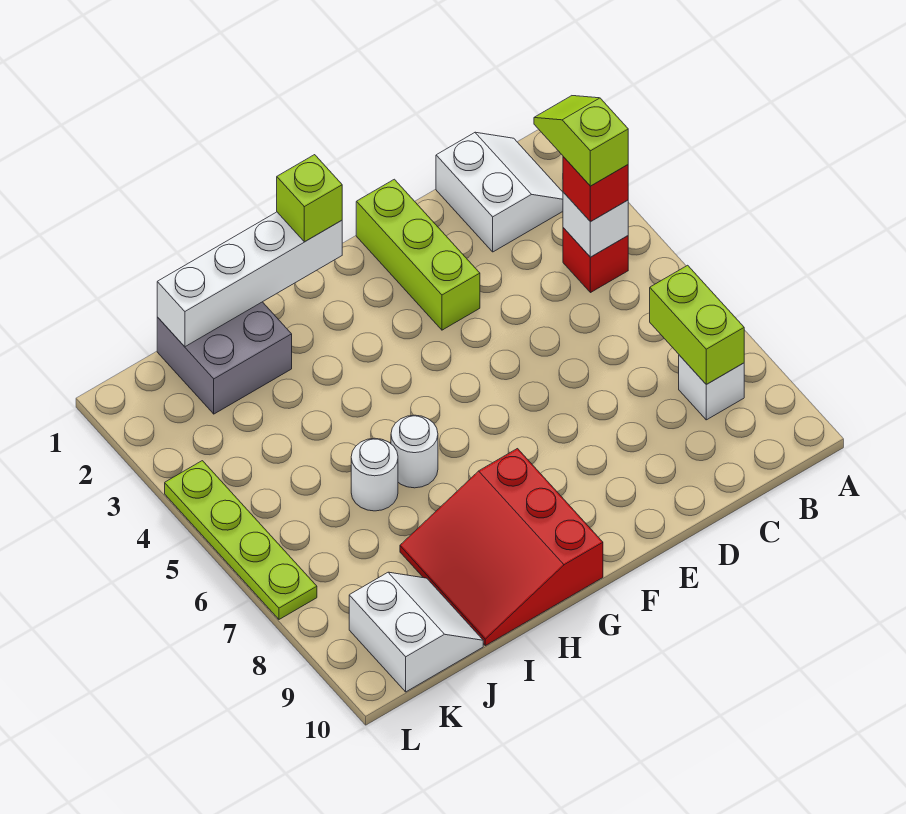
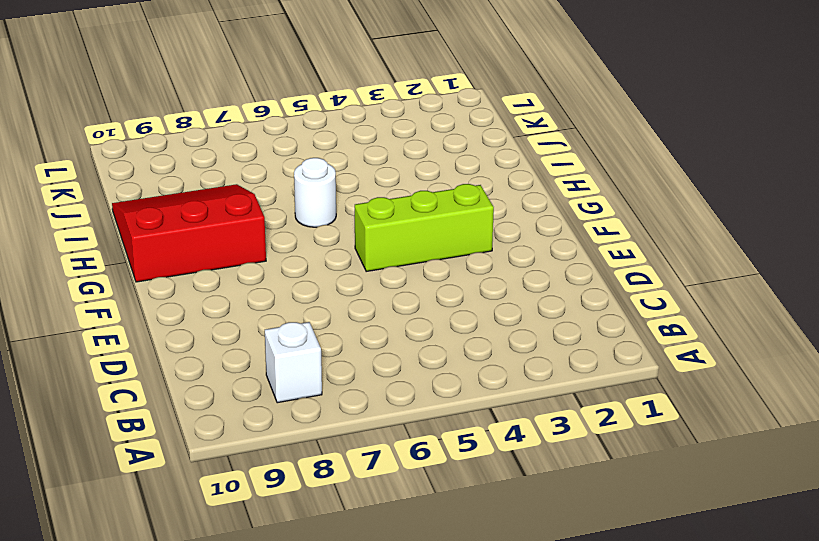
lime brick F3:F5 level 1 -> lime brick E1:E3 level 1
none -> white slope B1:C2 level 1 top C
none -> red brick B4 level 1
none -> grey brick I1:J2 level 1

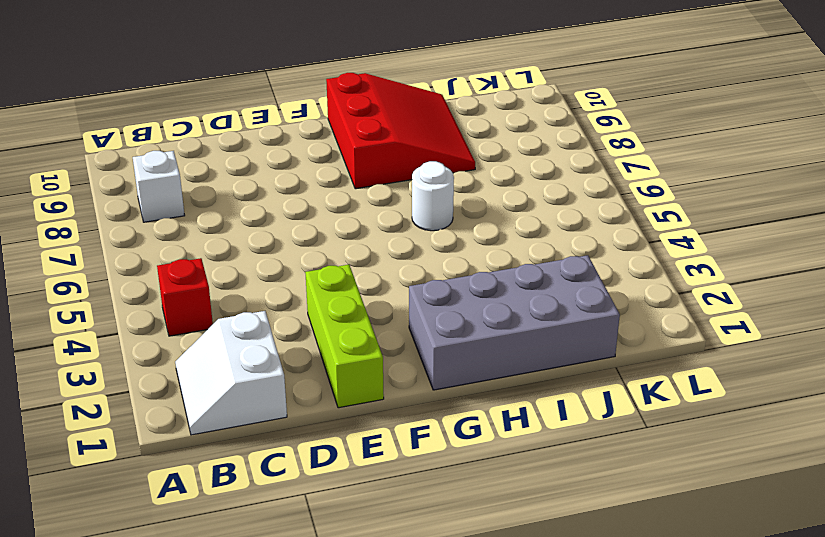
grey brick G1:J2 level 1 -> grey brick I1:J2 level 1
none -> white round brick I6 level 1
none -> white slope J9:K10 level 1 top K
none -> lime plate L4:L7 level 1

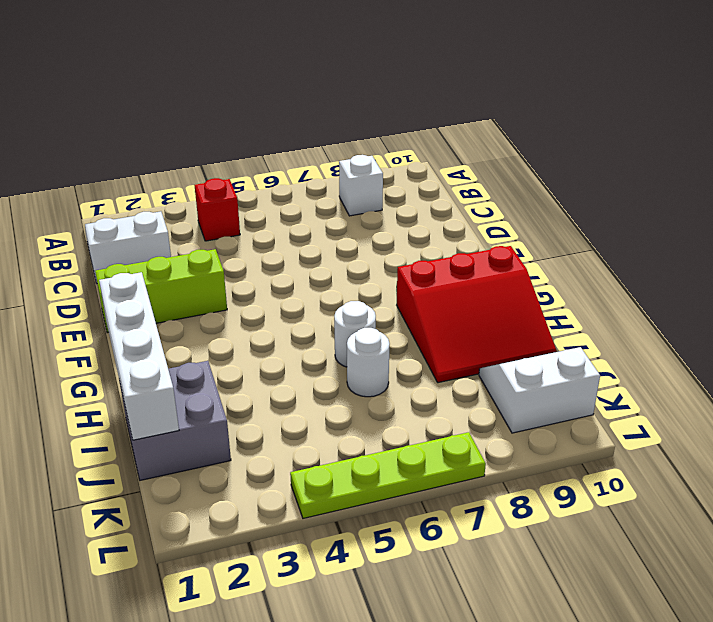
none -> white brick B4 level 2
none -> lime brick B7:B8 level 2
none -> red brick B4 level 3

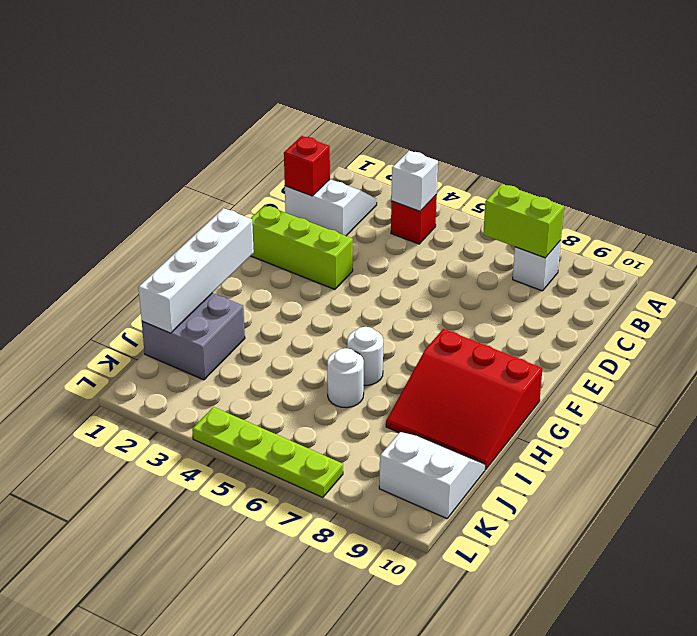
red brick C1 level 2 -> red brick B4 level 3
none -> lime brick G1 level 3
none -> lime slope B3:B4 level 4 top 4

